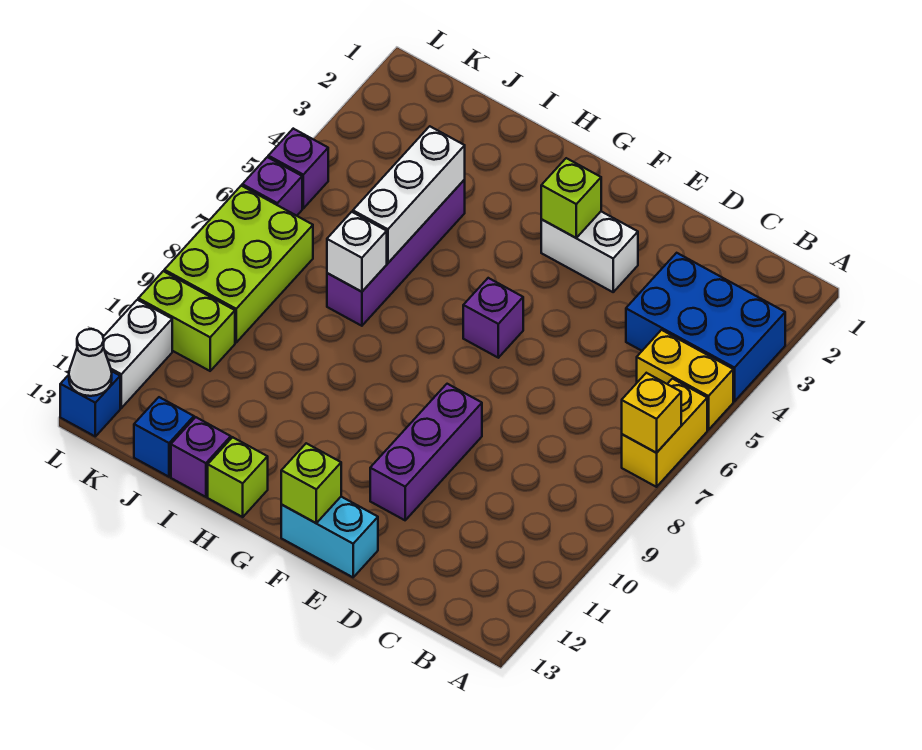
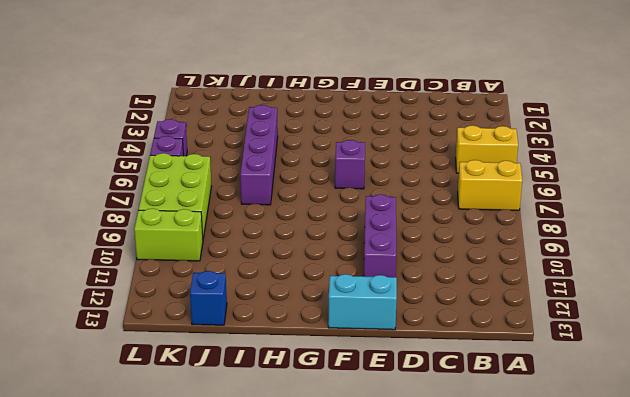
yellow brick A7:B7 level 1 -> yellow brick A6:A7 level 1
none -> blue brick A3:C4 level 1
none -> white brick E3:F3 level 1
none -> lime brick H13 level 1

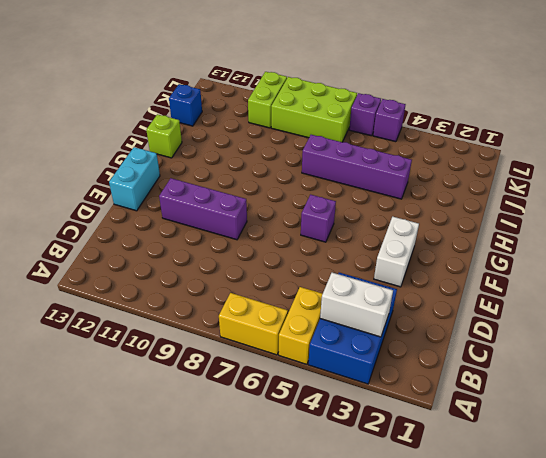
white brick B3:B4 level 2 -> white brick L11:L12 level 1
none -> purple brick I13 level 1
none -> blue brick L13 level 1
none -> yellow brick A7 level 2

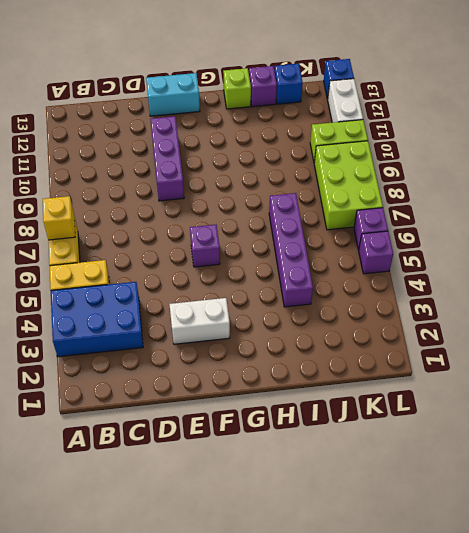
none -> lime brick F3 level 2
none -> lime brick F13 level 2
none -> white brick I4:I6 level 2

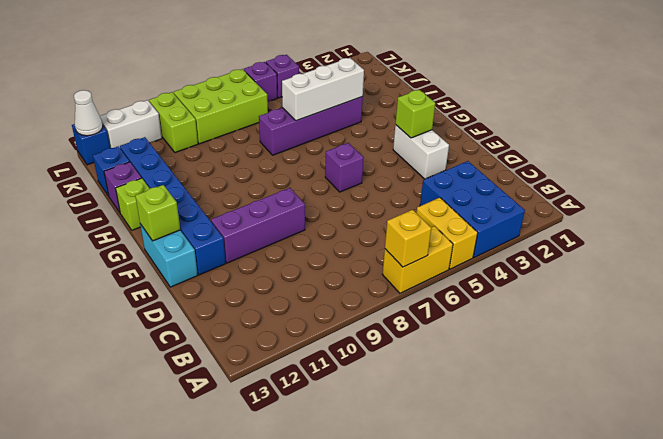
blue brick E12:J12 level 1 -> none
none -> white brick I7 level 2

